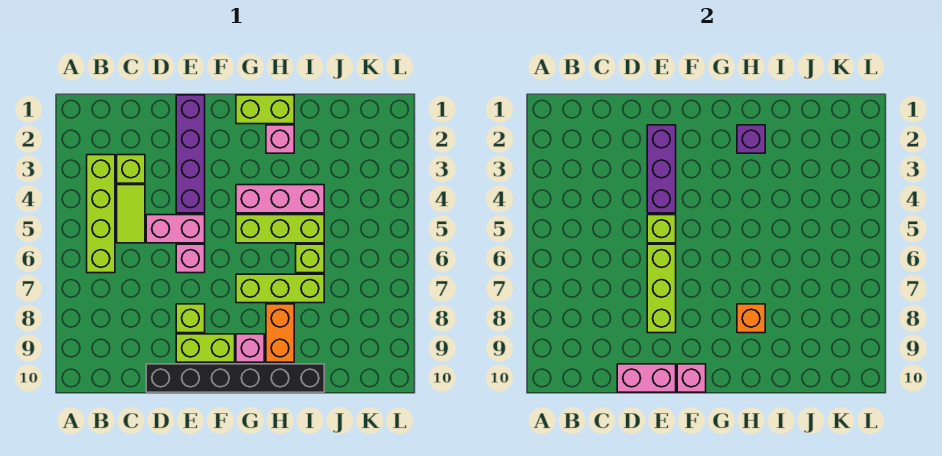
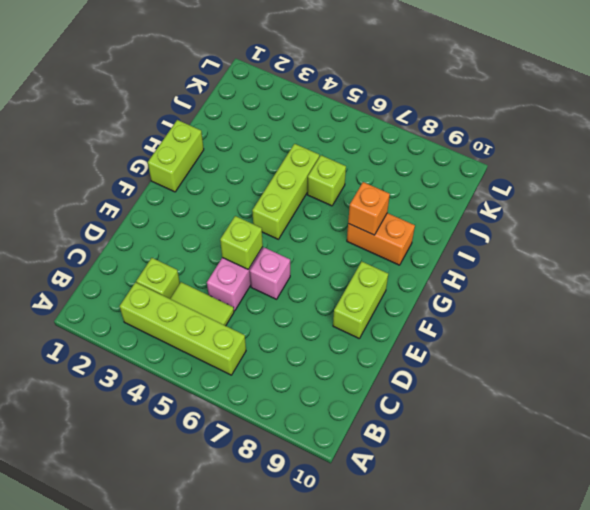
none -> black brick D10:I10 level 1
none -> purple brick E1:E4 level 1
none -> lime brick E8 level 1

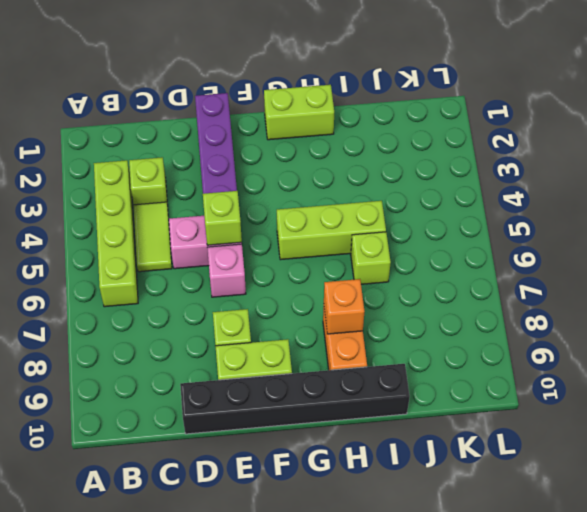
none -> pink brick G4:I4 level 1
none -> lime brick G7:I7 level 1
none -> pink brick G9 level 1

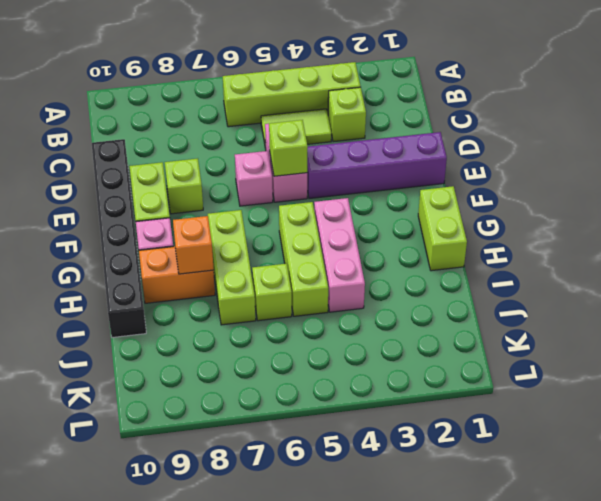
none -> pink brick H2 level 1
none -> pink brick D10:E10 level 2
none -> purple brick E2:E4 level 2

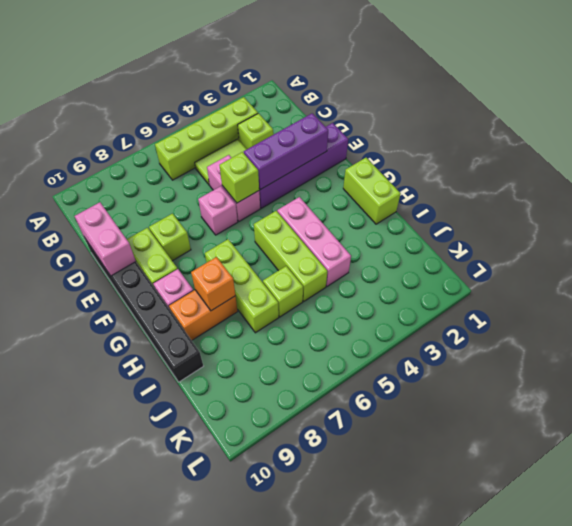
none -> pink brick H2 level 1
none -> lime brick E6:E8 level 2
none -> pink brick F10 level 2

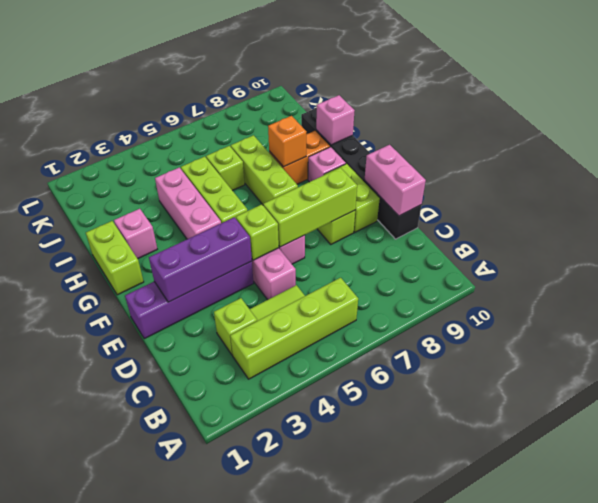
pink brick H10 level 2 -> pink brick F10 level 2
none -> purple brick H2 level 2

